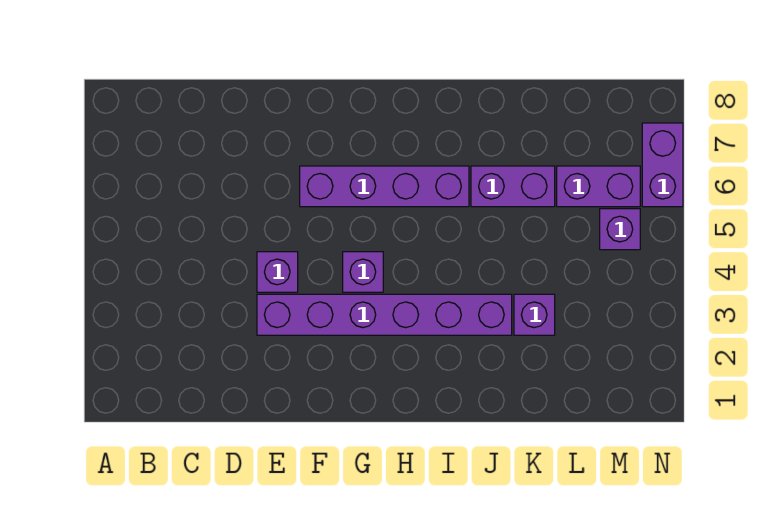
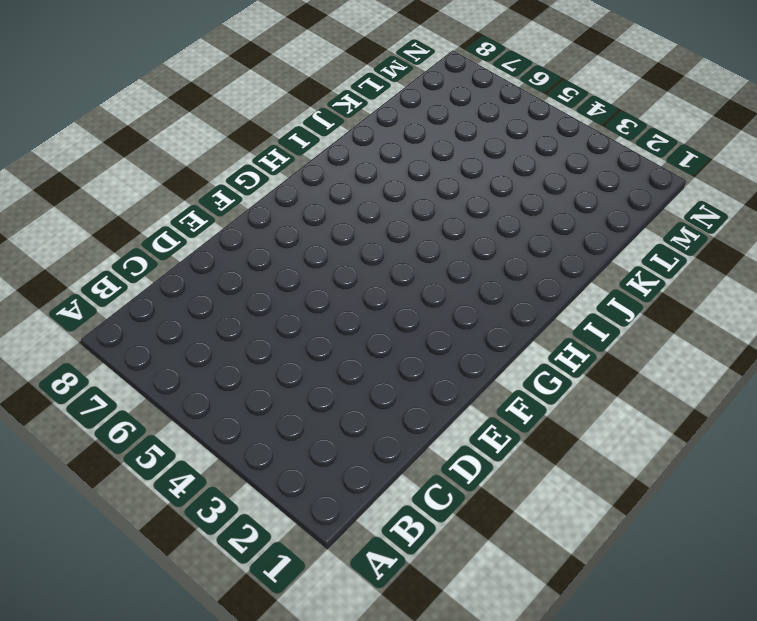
none -> purple brick E3:J3 level 1
none -> purple brick E4 level 1

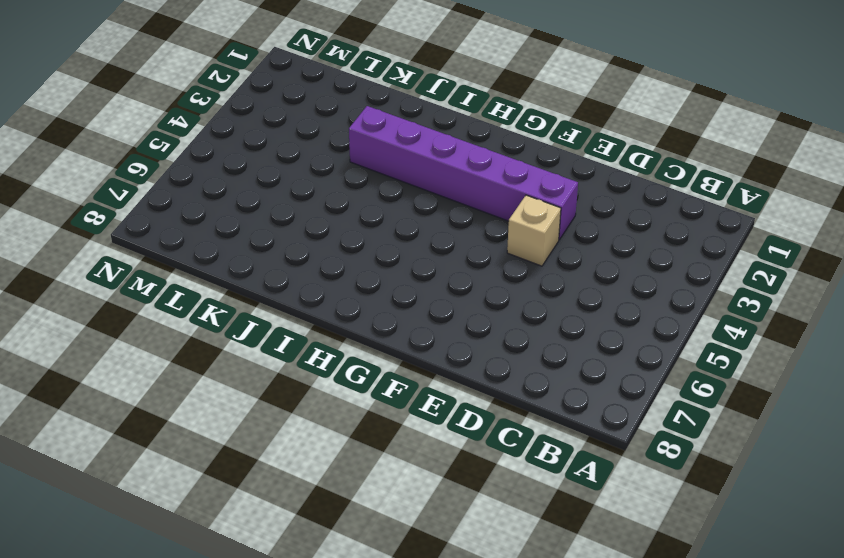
tan brick E4 level 1 -> purple brick E4 level 1
none -> purple brick F6:I6 level 1
none -> purple brick G4 level 1

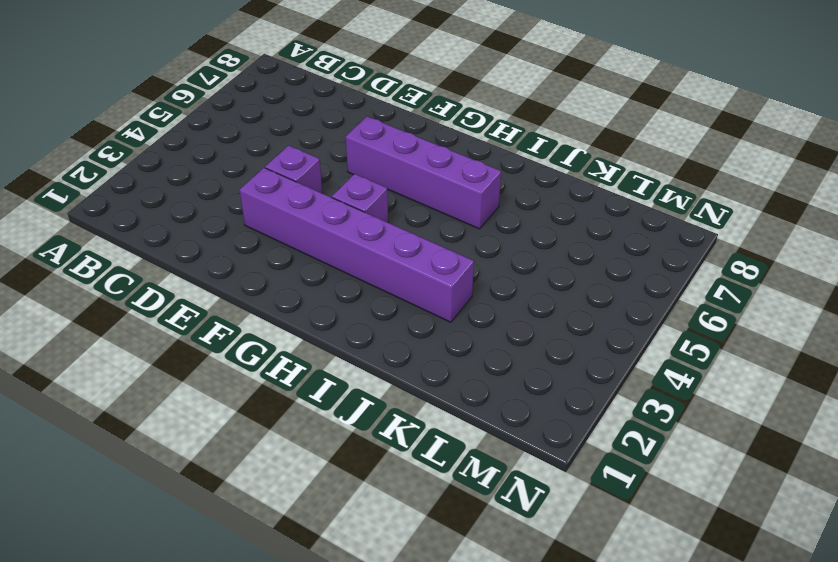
none -> purple brick J6:K6 level 1
none -> purple brick K3 level 1

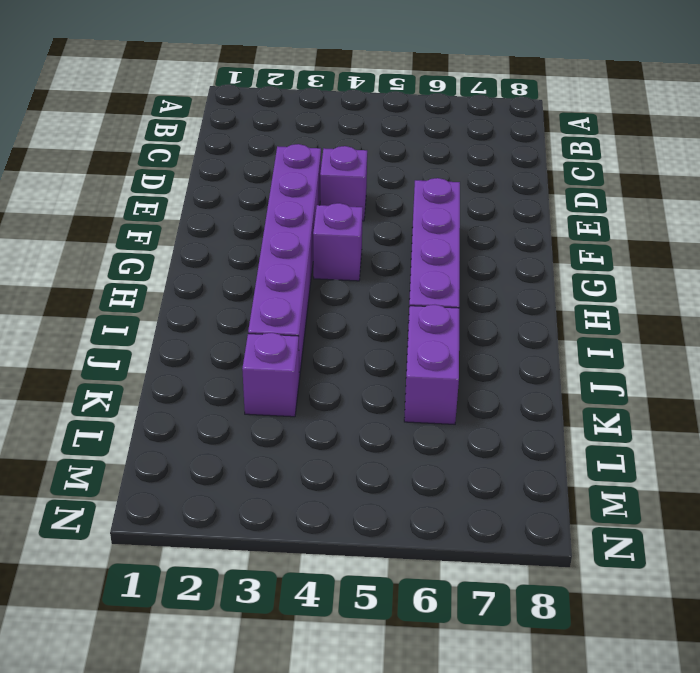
none -> purple brick L6:M6 level 1
none -> purple brick M5 level 1

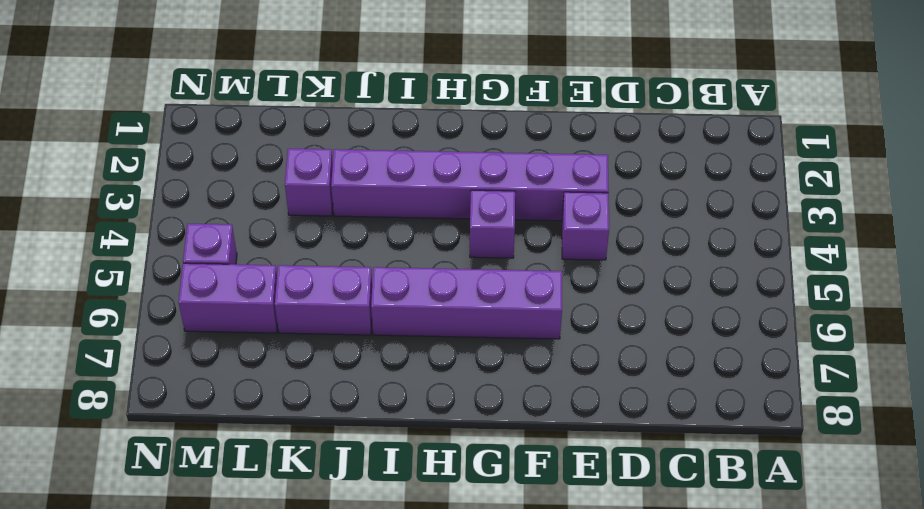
none -> purple brick N6:N7 level 1

